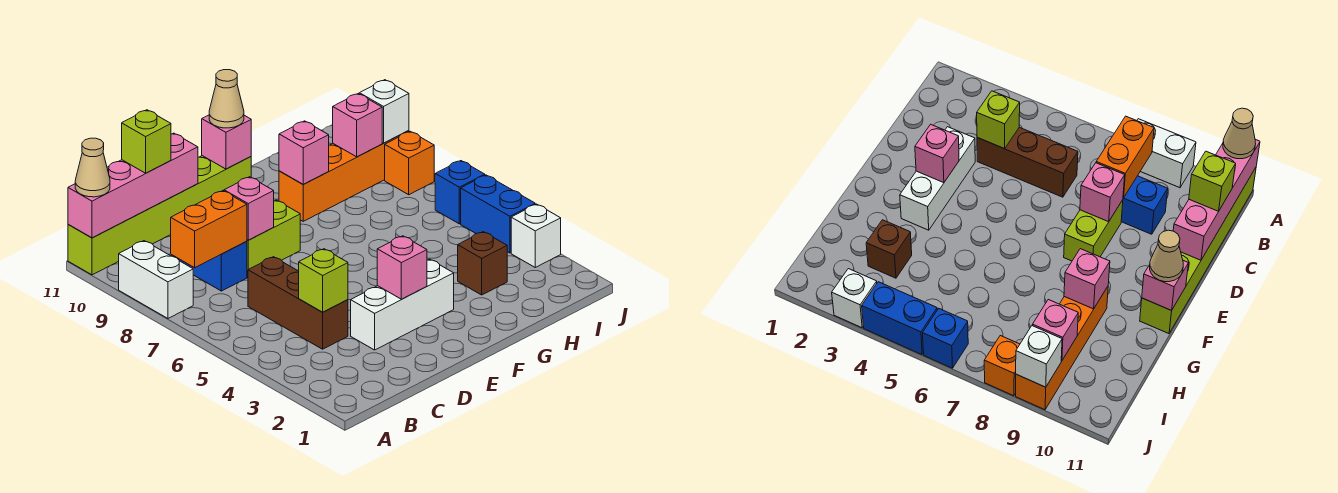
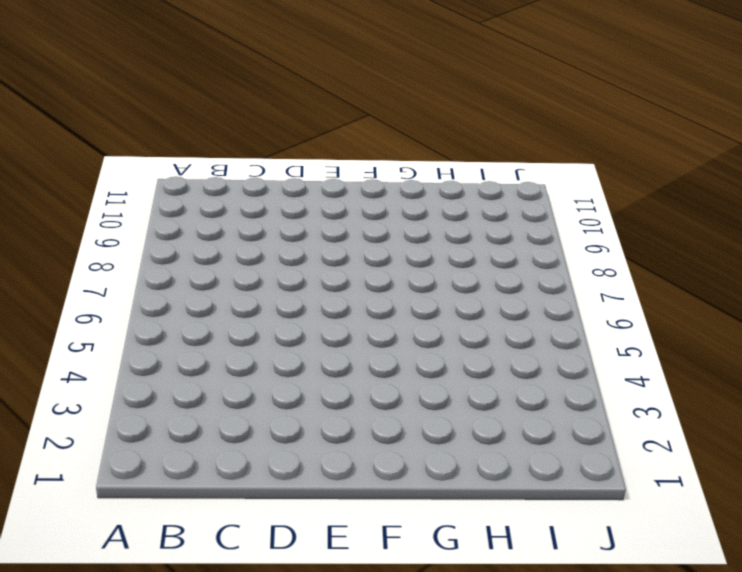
none -> white brick A8:A9 level 1
none -> lime brick A11:F11 level 1
none -> brown brick C4:C6 level 1

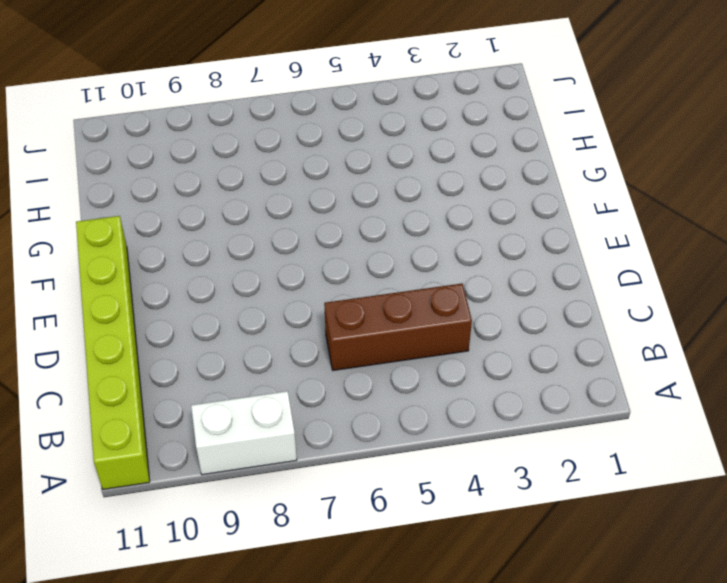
none -> blue brick C8:C9 level 1
none -> white brick D3:F3 level 1
none -> lime brick D8:E8 level 1

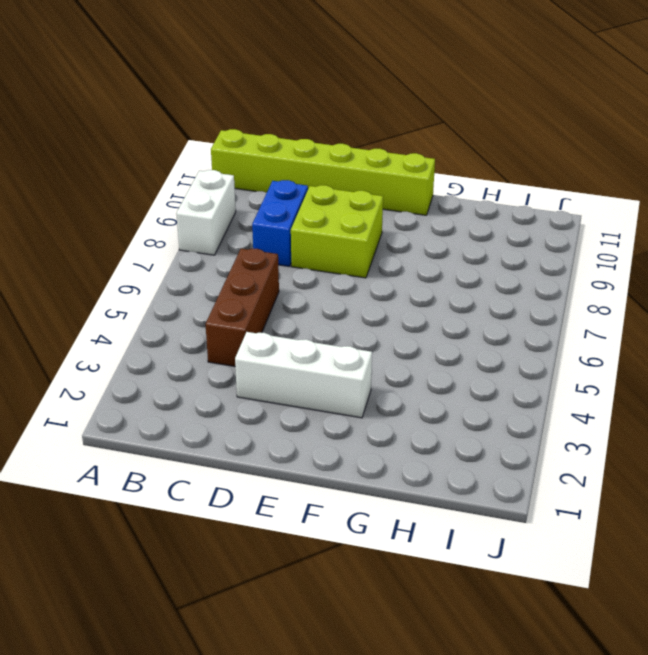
lime brick D8:E9 level 1 -> lime brick D8:E8 level 1
none -> orange brick G9:J9 level 1
none -> brown brick H3 level 1
none -> white brick J3 level 1

